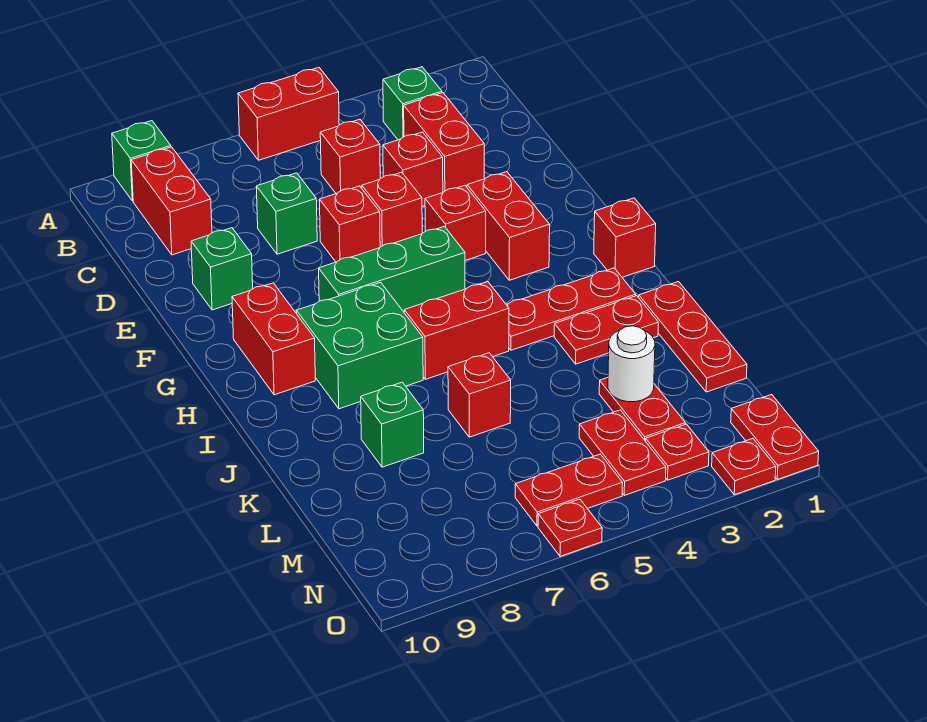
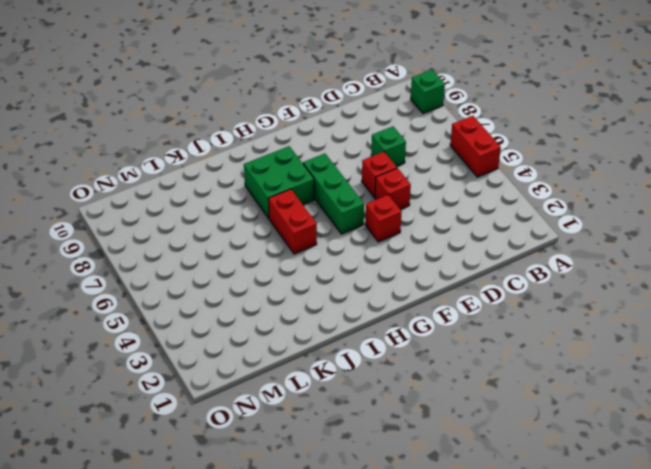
none -> green brick B3 level 1
none -> red brick B9:C9 level 1
none -> red brick C3:D3 level 1
none -> red brick C5 level 1

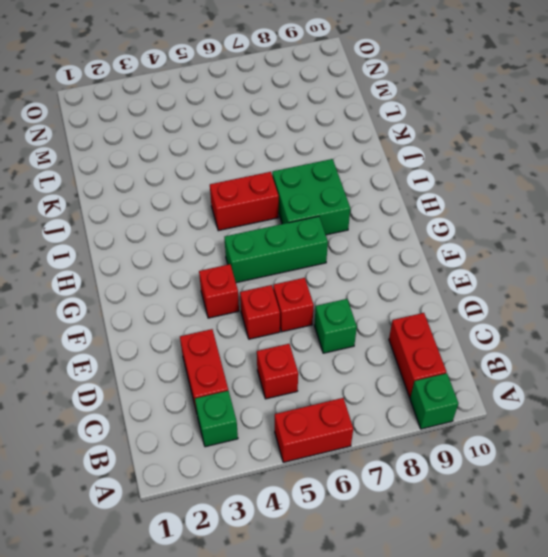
none -> red brick D4 level 1
none -> green brick E9 level 1
none -> red brick F3:G3 level 1
none -> red brick G9:H9 level 1

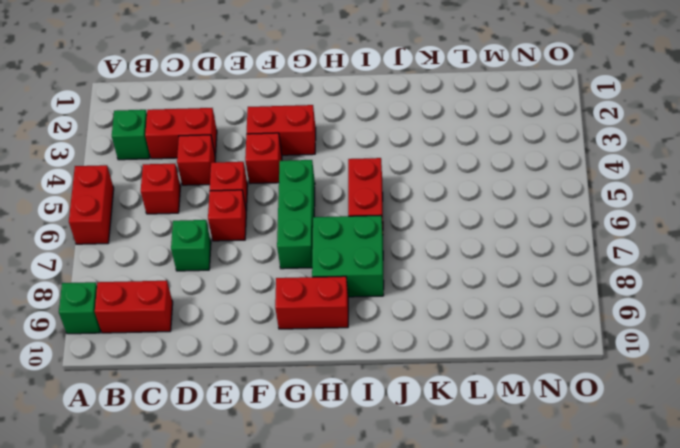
none -> green brick E9 level 1
none -> red brick H1 level 1
none -> red plate I2:I4 level 1
none -> red plate J1:L1 level 1

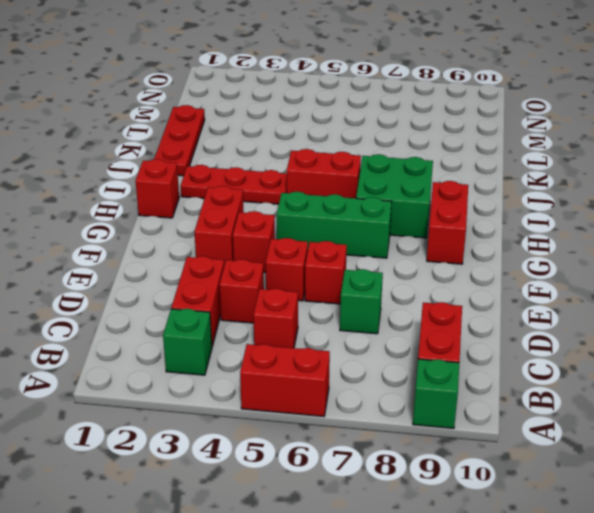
none -> green brick E9 level 1
none -> red plate J2:J3 level 1
none -> red brick K6 level 1
none -> green brick K8 level 1

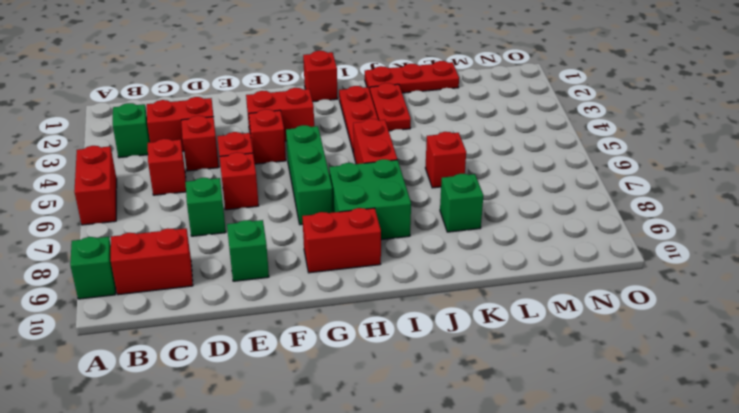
none -> red plate L3:M3 level 1
none -> red plate M4:N4 level 1
none -> red plate N1:O1 level 1
none -> red plate N3 level 1

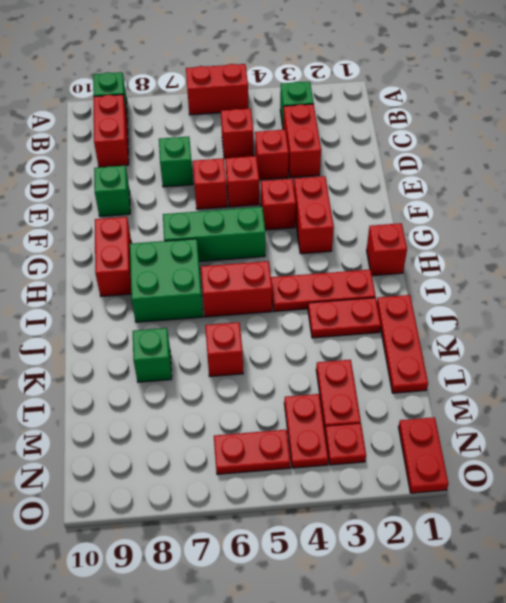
none -> red plate O2 level 1
none -> red plate O6 level 1
none -> white round brick L3 level 2

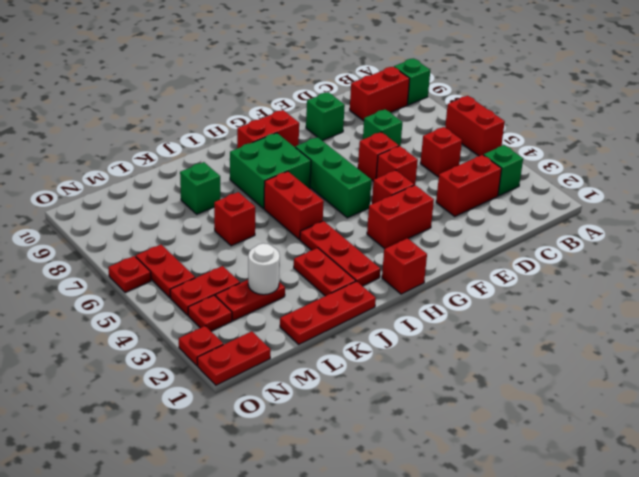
none -> red brick D4 level 1

